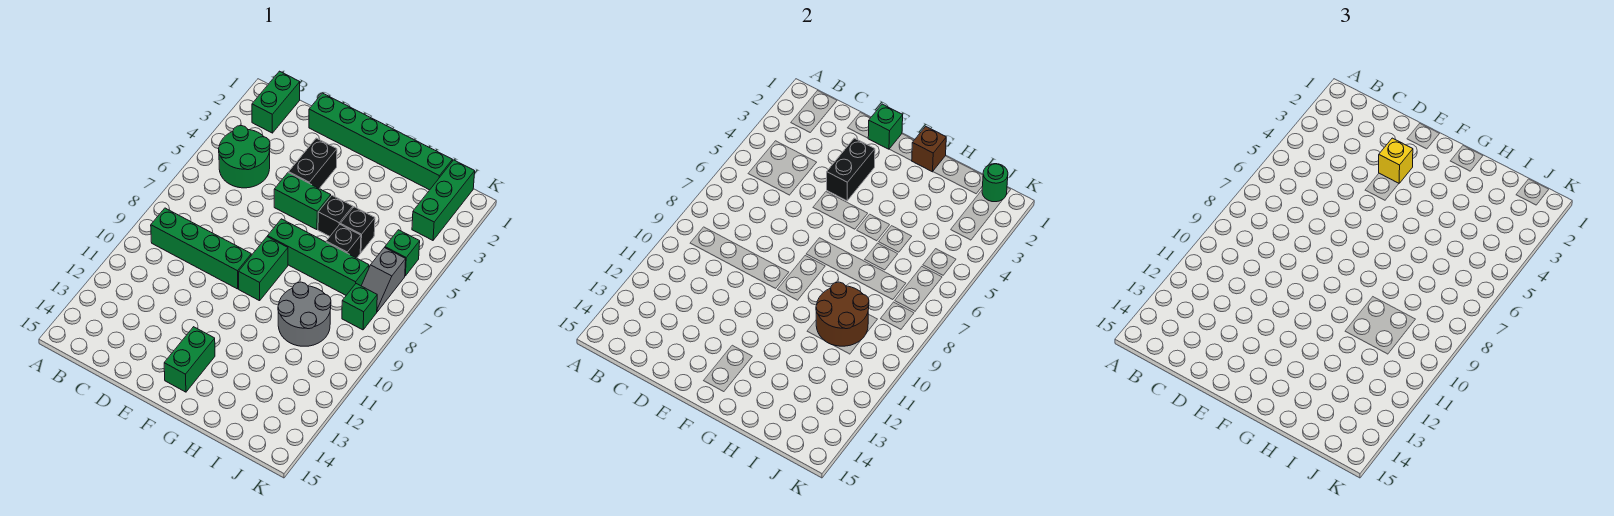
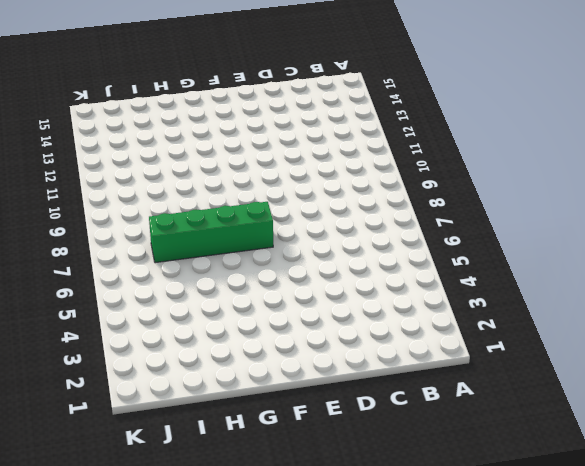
none -> green brick B1:B2 level 1
none -> green round brick B4:C5 level 1
none -> green brick B9:E9 level 1

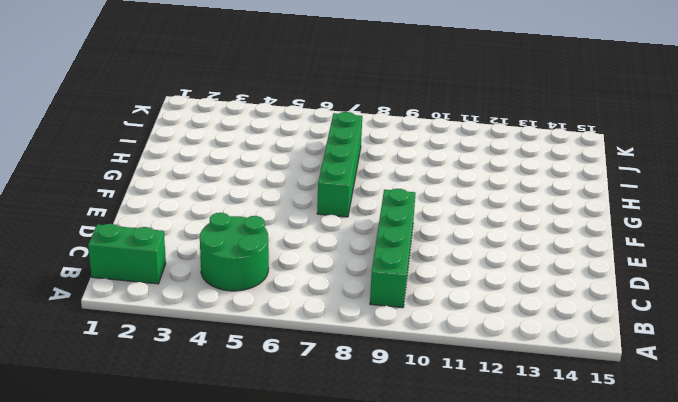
none -> green brick D1:I1 level 1
none -> black brick E3:E4 level 1
none -> green brick E5:F5 level 1

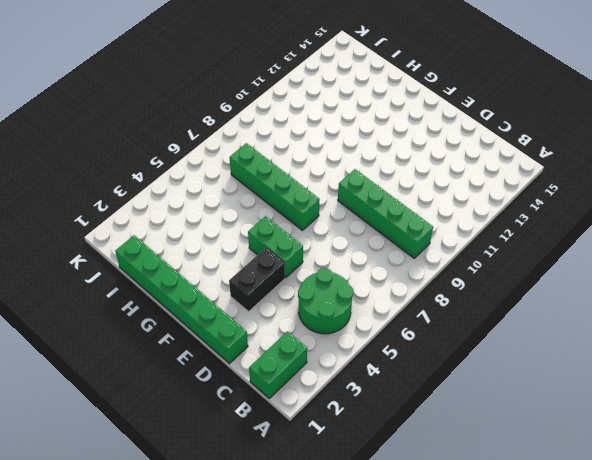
none -> green brick F8:F9 level 1
none -> green brick F13:F14 level 1
none -> black brick G5 level 1

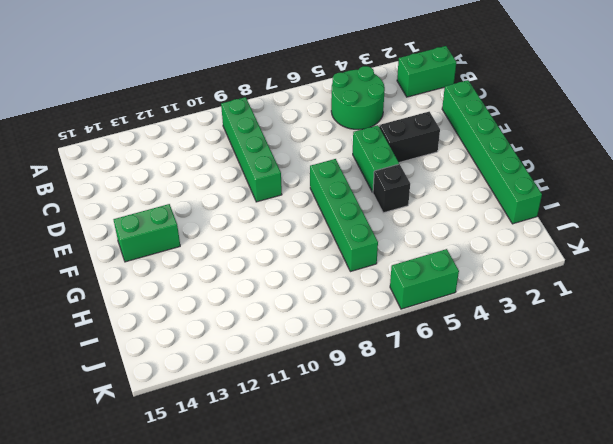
green brick K5:K6 level 1 -> green brick F8:F9 level 1
none -> black brick H5 level 1
none -> black brick H6 level 1
none -> grey round brick H9:I10 level 1

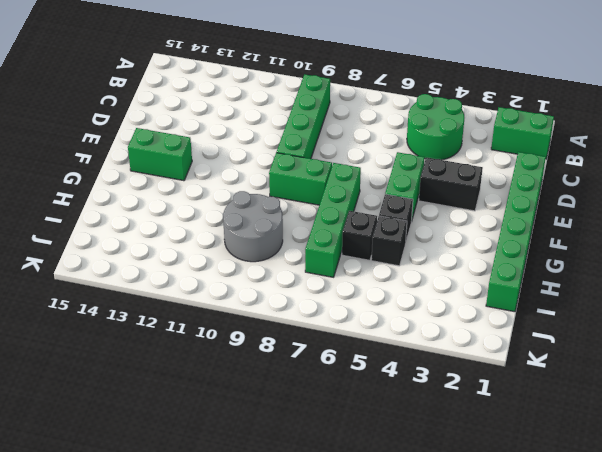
none -> green brick J1:J3 level 1
none -> green brick J5 level 1
none -> grey slope J6:J7 level 1 top 6

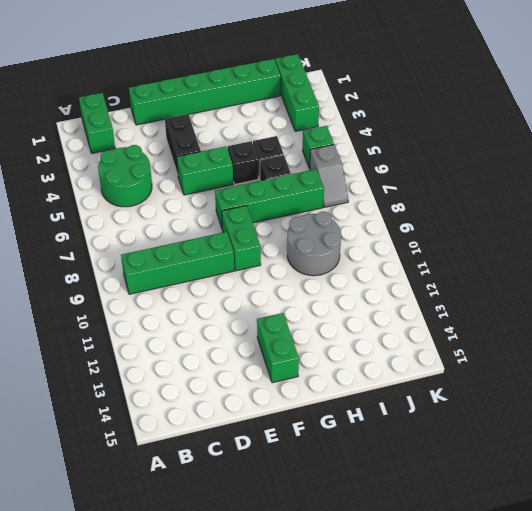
none -> green brick J8 level 1
none -> green brick E1 level 2
none -> black brick E3:E4 level 2

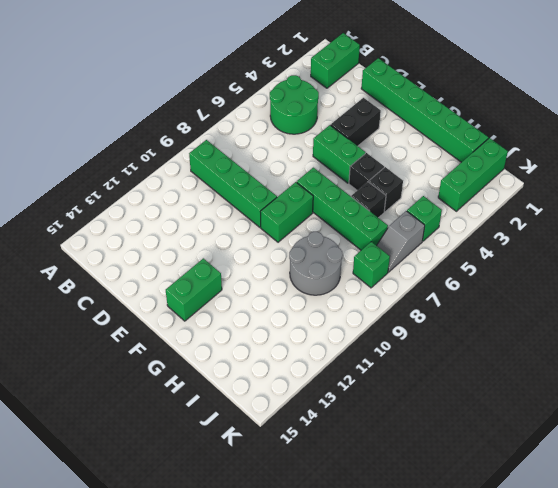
none -> green brick E1 level 2
none -> black brick E3:E4 level 2
none -> brown brick G1 level 2

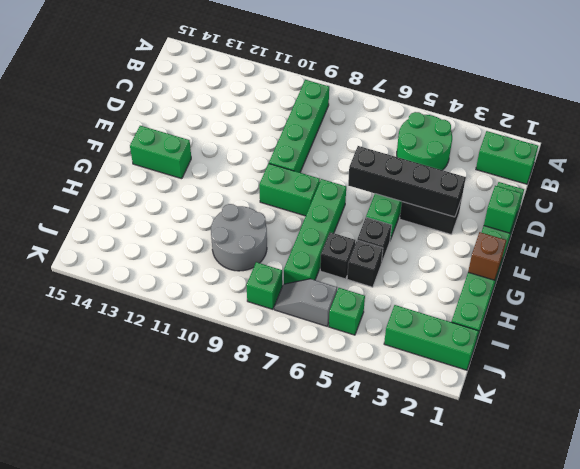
black brick E3:E6 level 2 -> black brick E3:E4 level 2
none -> brown round brick H9:I10 level 2
none -> green round brick J1 level 2
none -> yellow brick E3 level 3

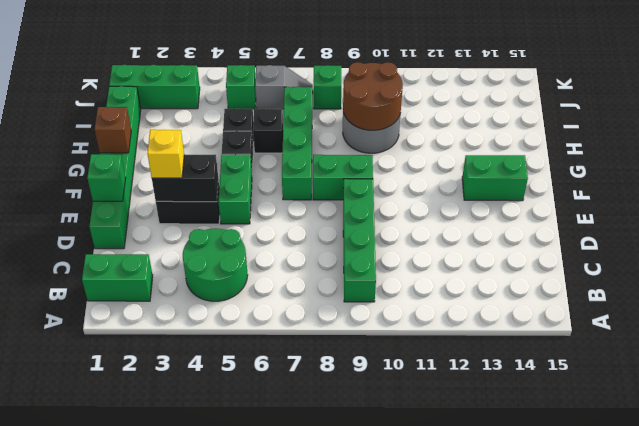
none -> green round brick J1 level 2

